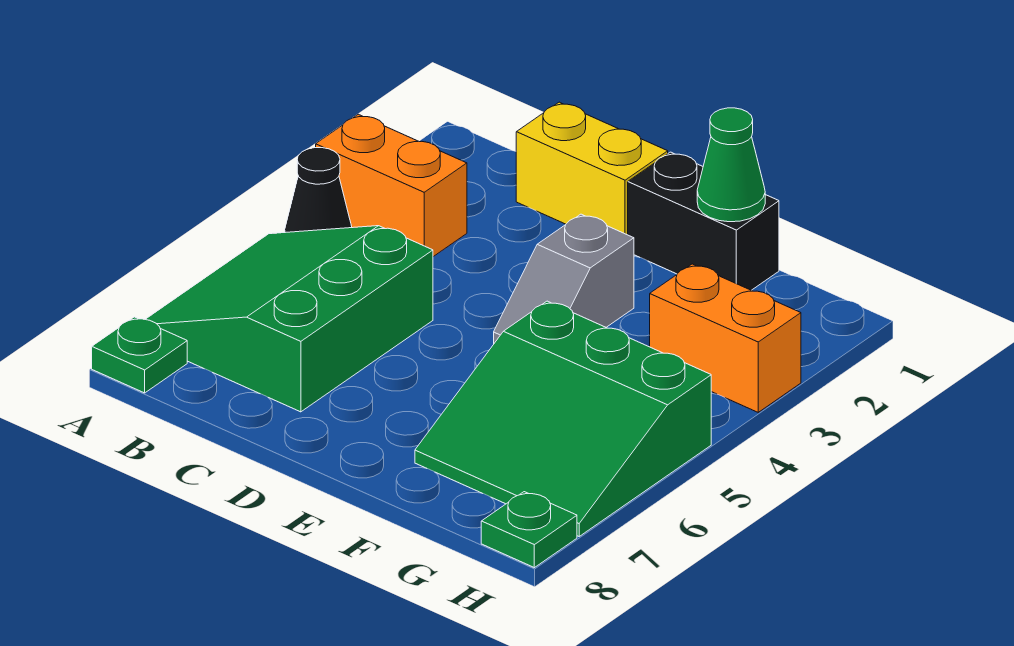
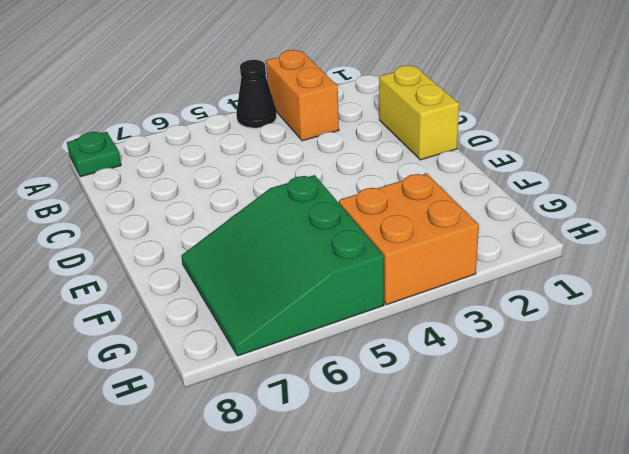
orange brick G3:H4 level 1 -> orange brick G3:H3 level 1
none -> green slope A5:C7 level 1 top C
none -> black brick E1:F1 level 1

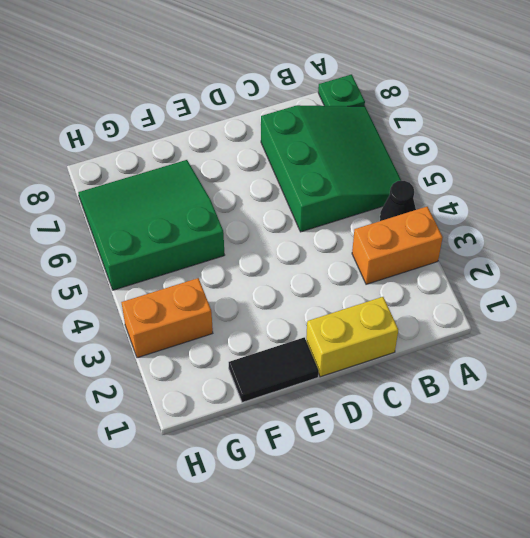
black tile E1:F1 level 1 -> black brick E1:F1 level 1
none -> grey slope E3:E4 level 1 top 3
none -> green plate H8 level 1

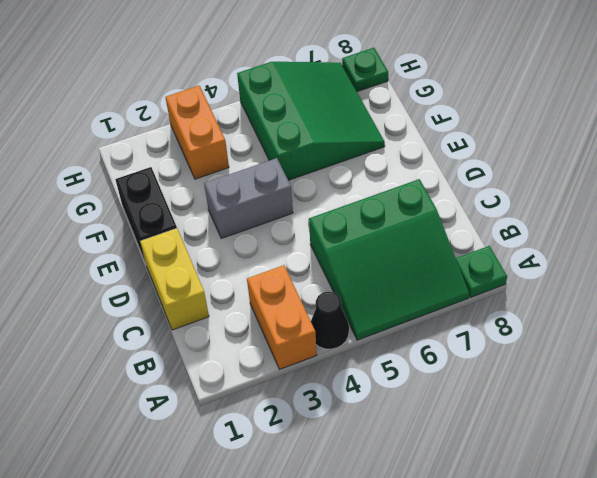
grey brick E3:E4 level 1 -> grey slope E3:E4 level 1 top 3
none -> green cone F1 level 2

